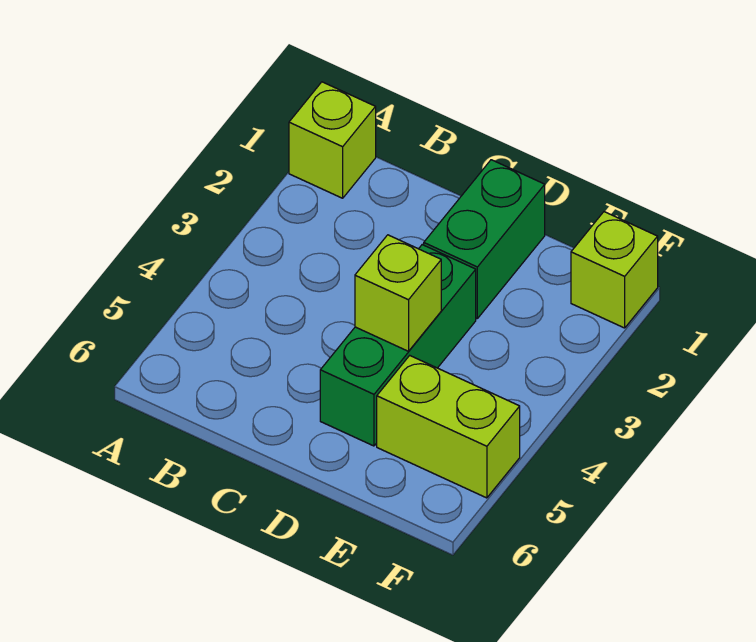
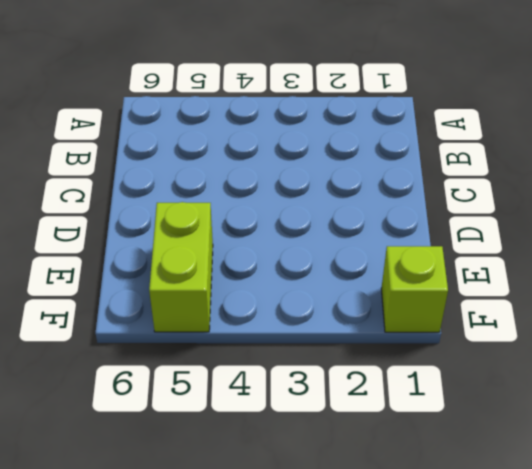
none -> lime brick A1 level 1
none -> green brick D1:D2 level 1

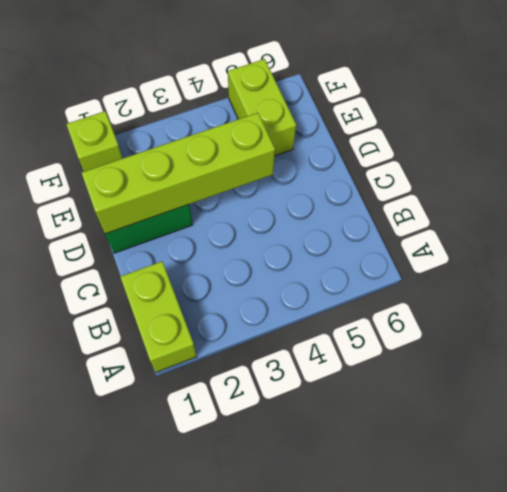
lime brick A1:B1 level 1 -> lime brick A1 level 1
lime brick D1:D4 level 2 -> lime brick D4 level 2
none -> green brick D3:D5 level 1

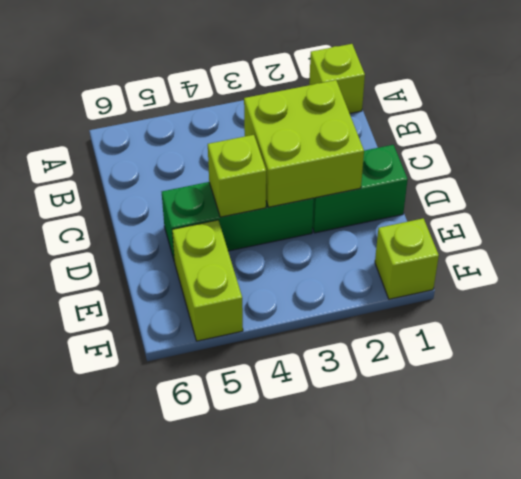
lime brick C2:D3 level 2 -> none

